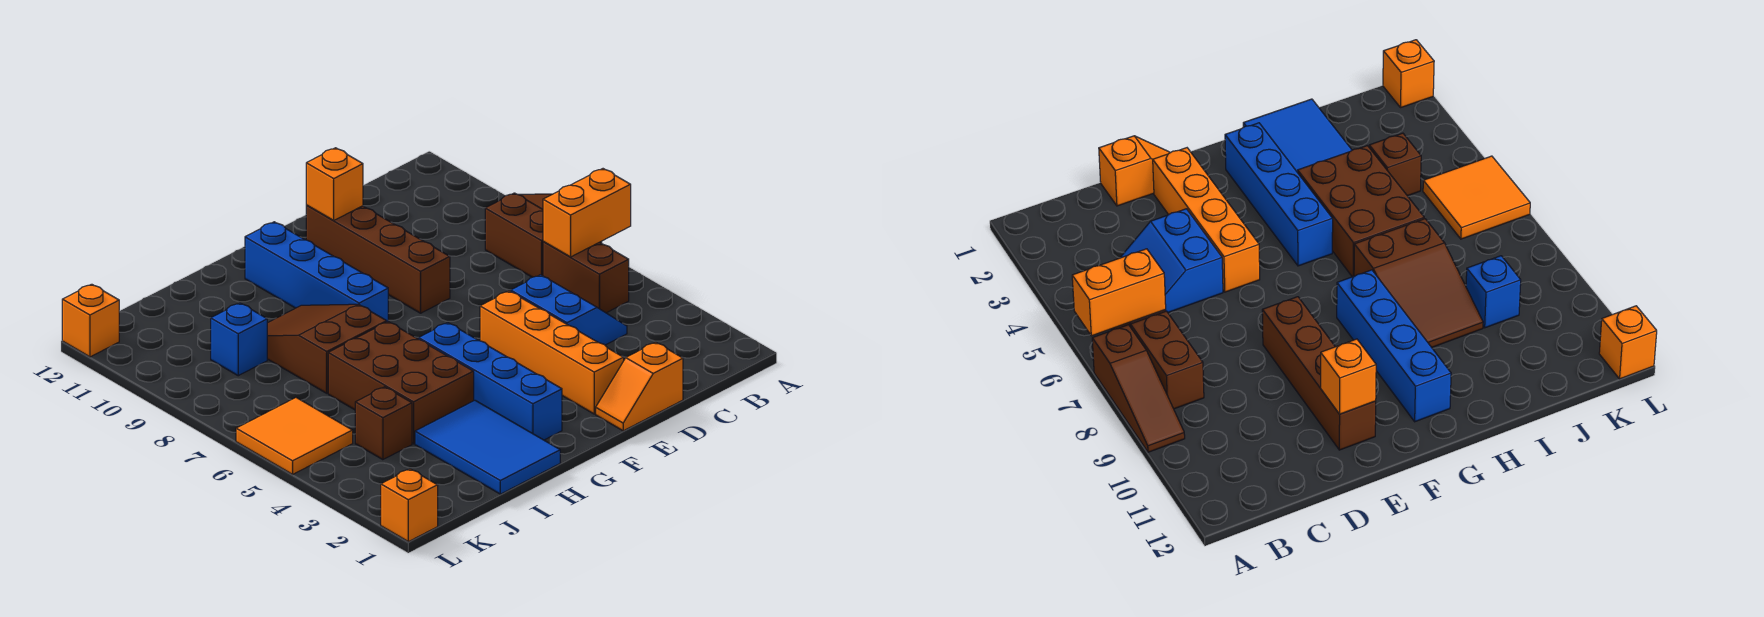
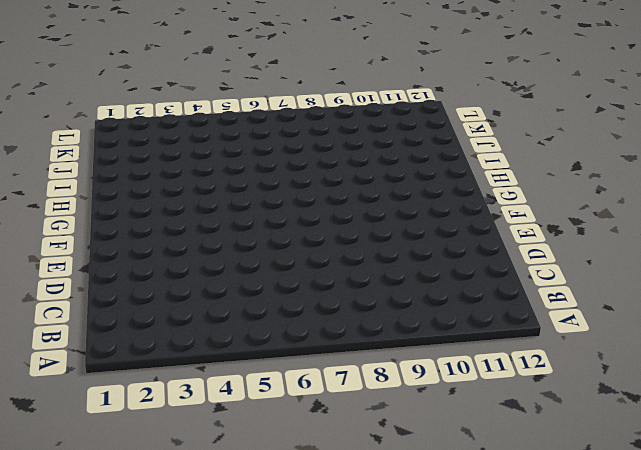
none -> brown slope A7:A9 level 1 top 7
none -> brown brick B5:B6 level 1
none -> brown brick B7:B8 level 1

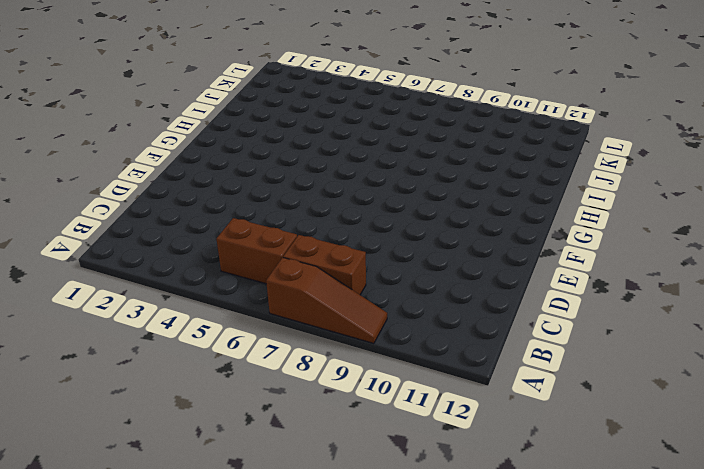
none -> blue slope C4:D5 level 1 top D
none -> orange slope D1:E1 level 1 top D
none -> orange brick E2:E5 level 1

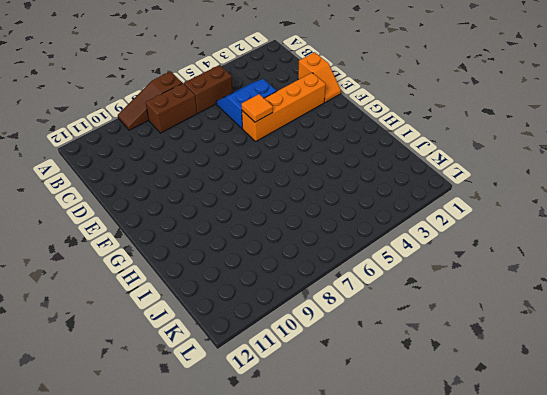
orange tile E5 level 2 -> none
none -> brown brick E8:E11 level 1
none -> blue brick G2:G5 level 1
none -> blue brick G8:G11 level 1

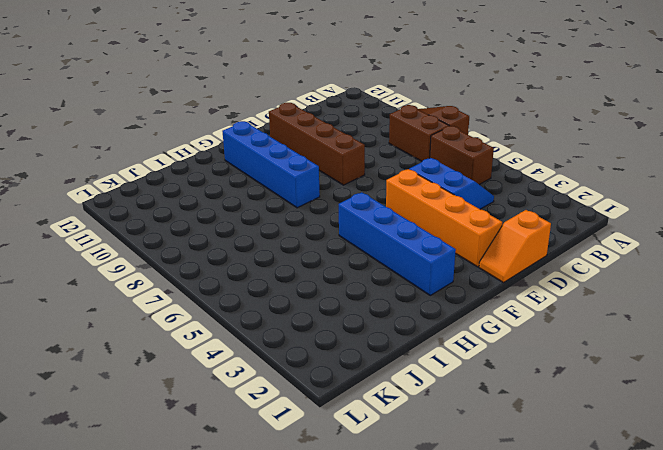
none -> blue tile H1:I3 level 1
none -> brown brick H4:I6 level 1
none -> brown slope H7:I9 level 1 top 7

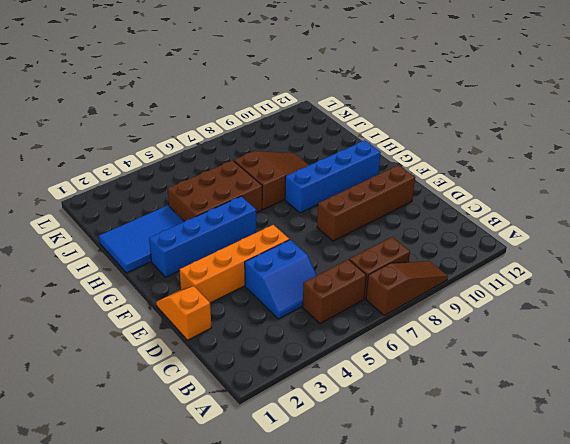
none -> brown brick J4 level 1
none -> blue brick J9 level 1
none -> orange tile K5:L6 level 1

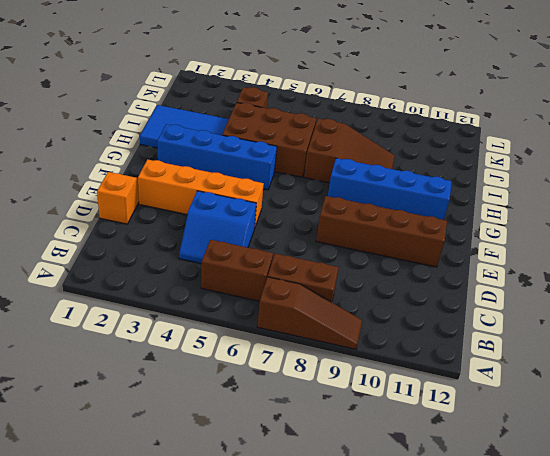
none -> blue brick J9 level 1
none -> orange tile K5:L6 level 1
none -> orange brick L1 level 1

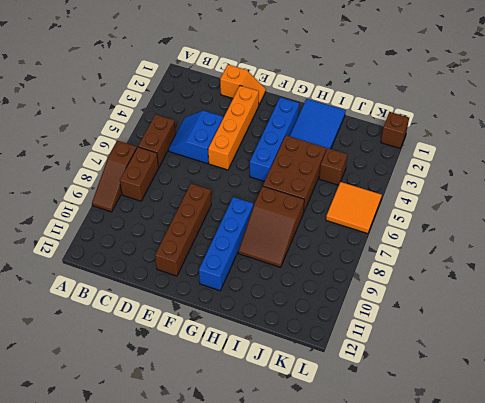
brown brick L1 level 1 -> orange brick L1 level 1
none -> blue brick J9 level 1
none -> orange brick L12 level 1
none -> orange brick A6:B6 level 2

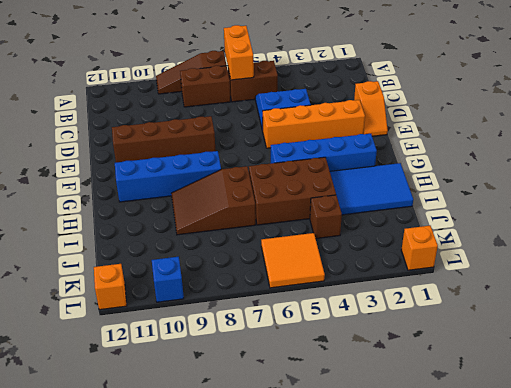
blue brick L10 level 1 -> blue brick J9 level 1
none -> orange brick E11 level 2

